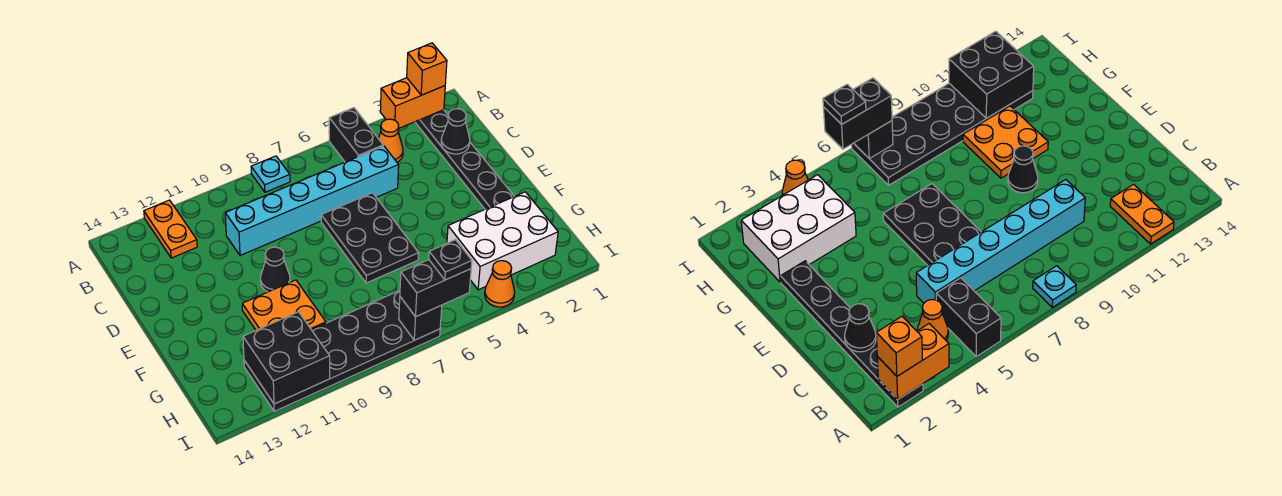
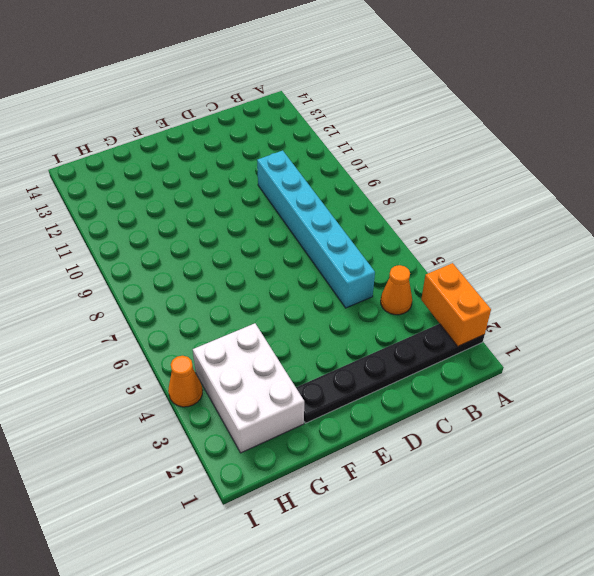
none -> black brick A5:B5 level 1
none -> cyan plate A8 level 1
none -> orange plate A12:B12 level 1

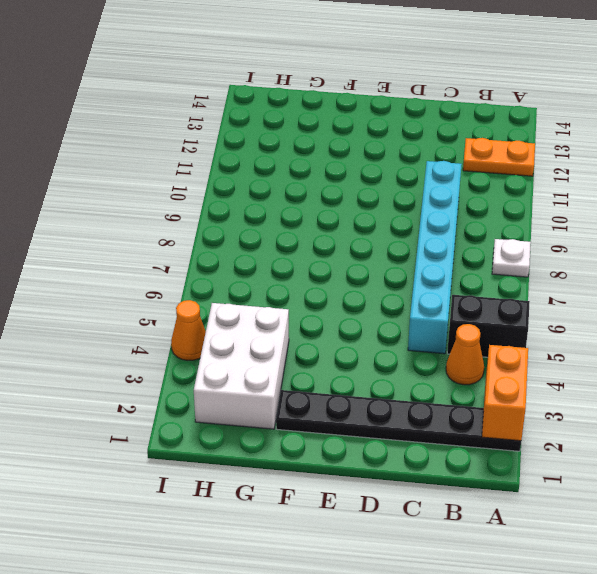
white plate A8 level 1 -> cyan plate A8 level 1
none -> black plate D6:F7 level 1
none -> black cone E10 level 1
none -> orange plate F10:G11 level 1

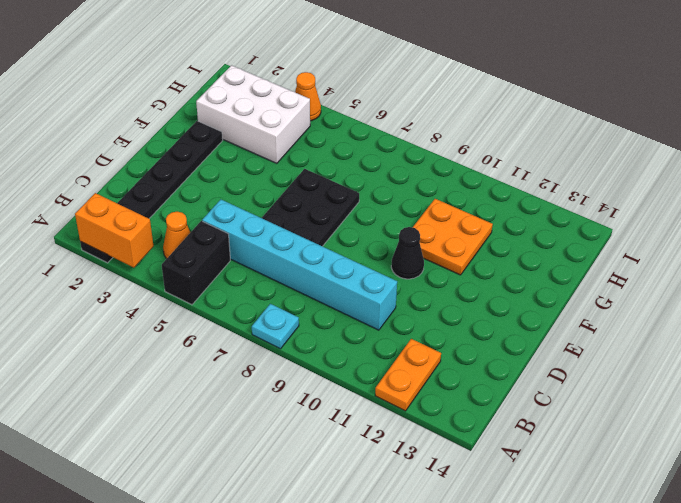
none -> black plate H7:I12 level 1
none -> black cone C2 level 2
none -> black brick H11:I12 level 2

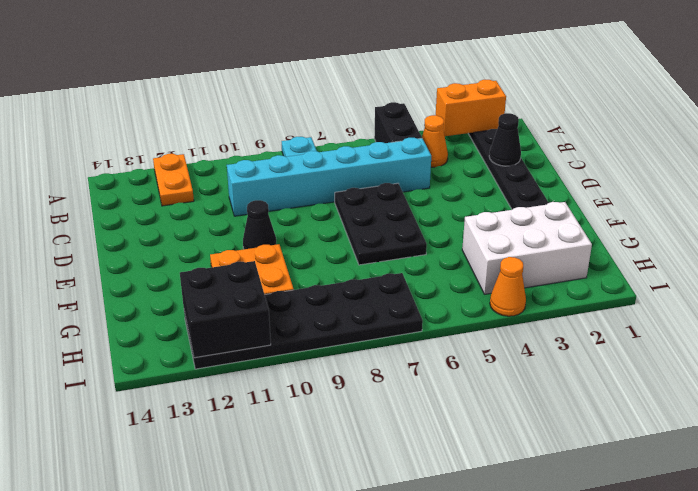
none -> black brick I7 level 2
none -> orange brick A2 level 3
none -> black brick I6:I7 level 3

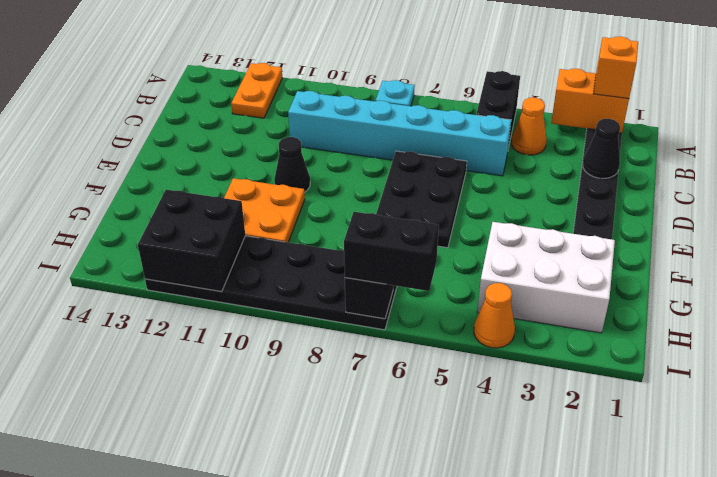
none -> black plate I6 level 4

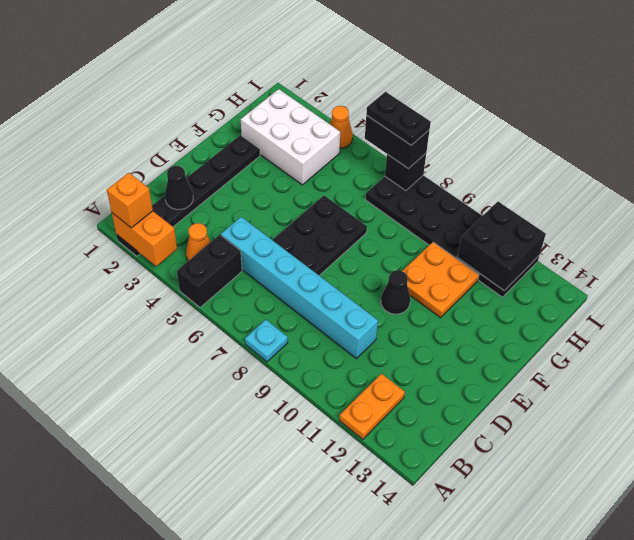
black plate I6:I7 level 4 -> black plate I6 level 4

